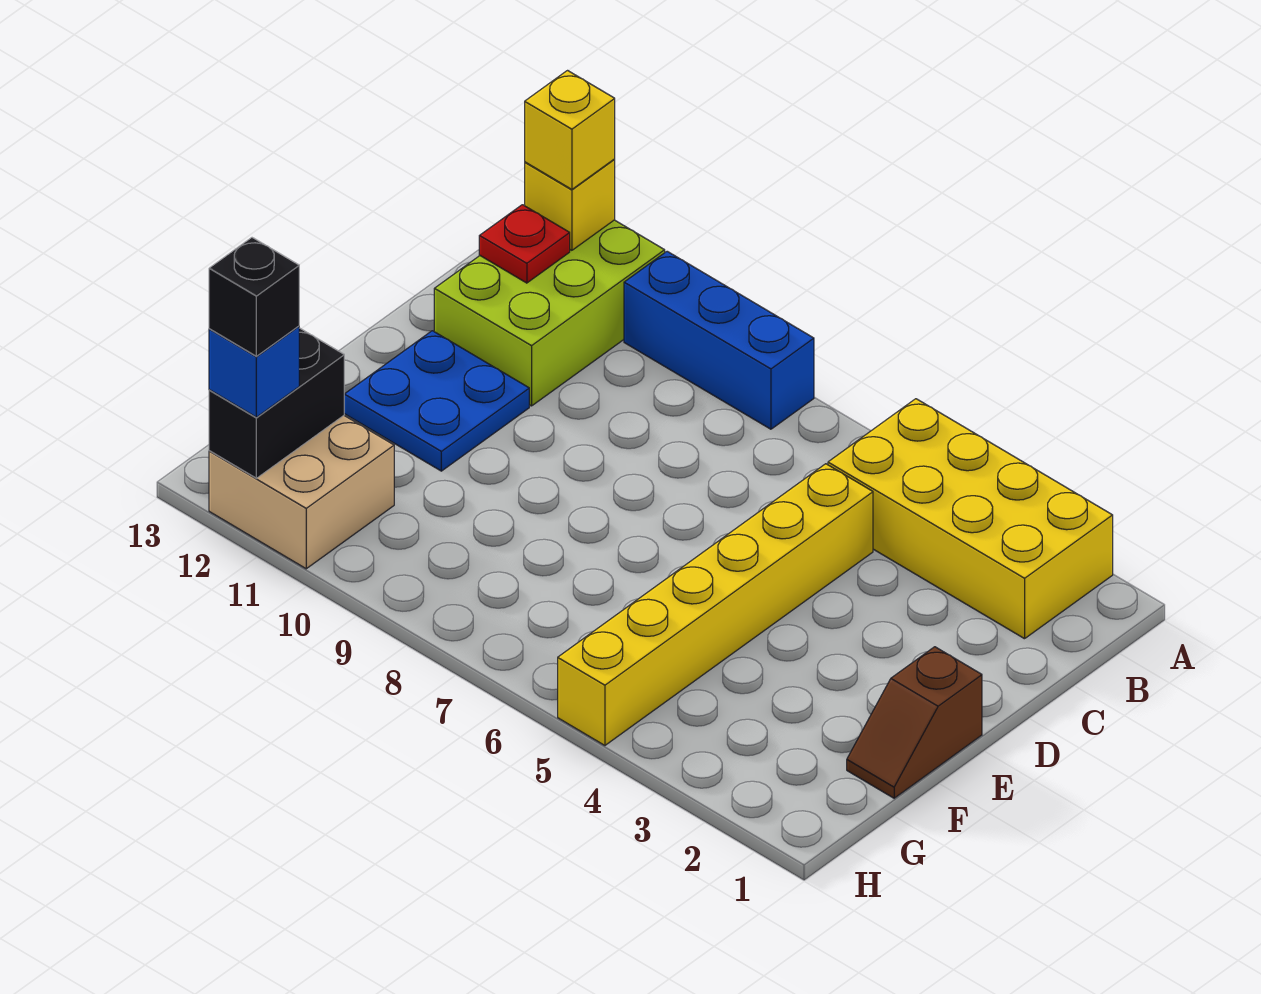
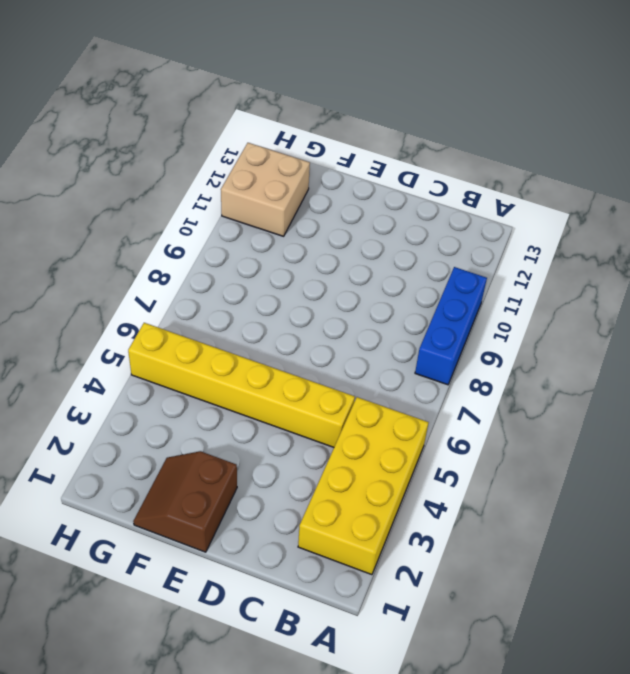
brown slope E1:F2 level 1 top E -> brown slope E1:F1 level 1 top E
none -> lime brick A11:C12 level 1
none -> blue plate D11:E12 level 1
none -> yellow brick A12 level 2

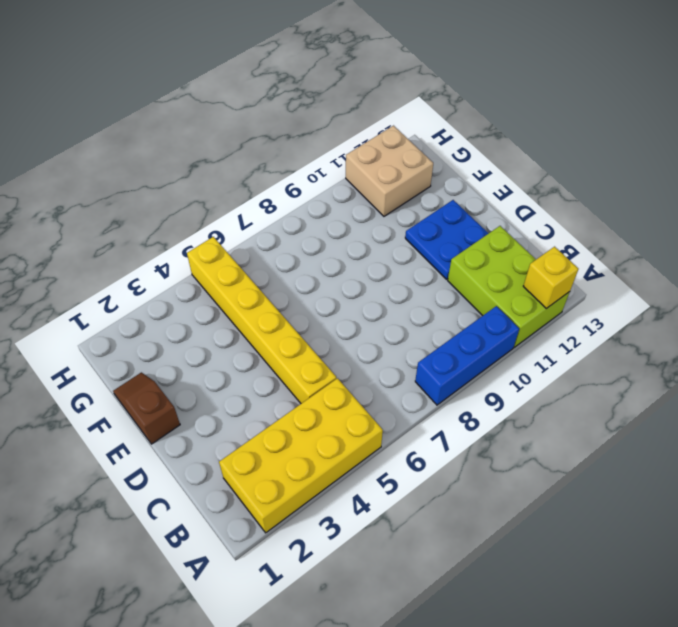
none -> red plate B12 level 2
none -> black brick G12:H12 level 2
none -> yellow brick A12 level 3

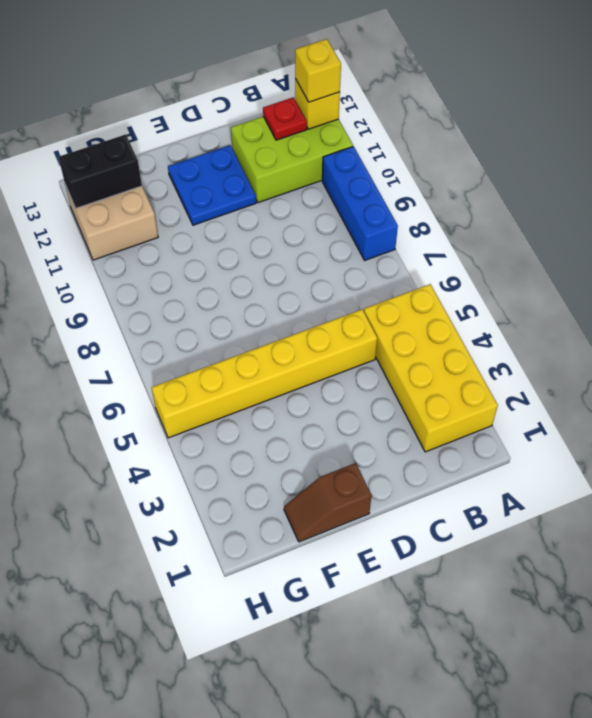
none -> blue brick H12 level 3
none -> black brick H12 level 4

